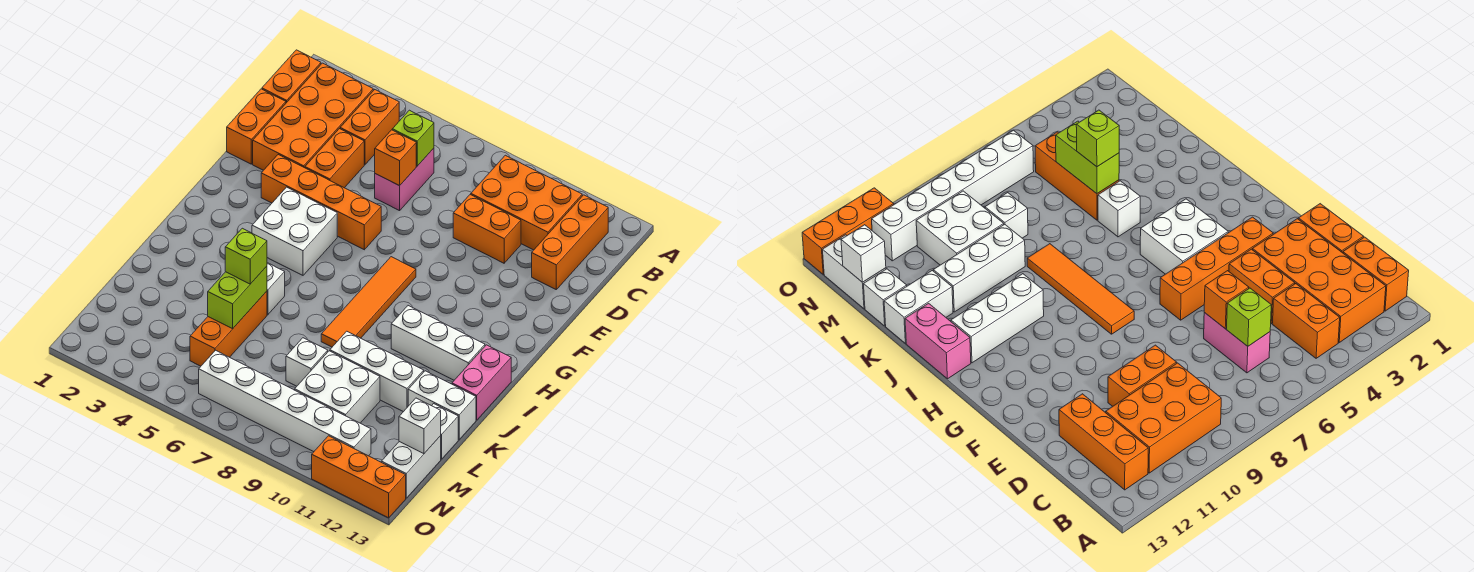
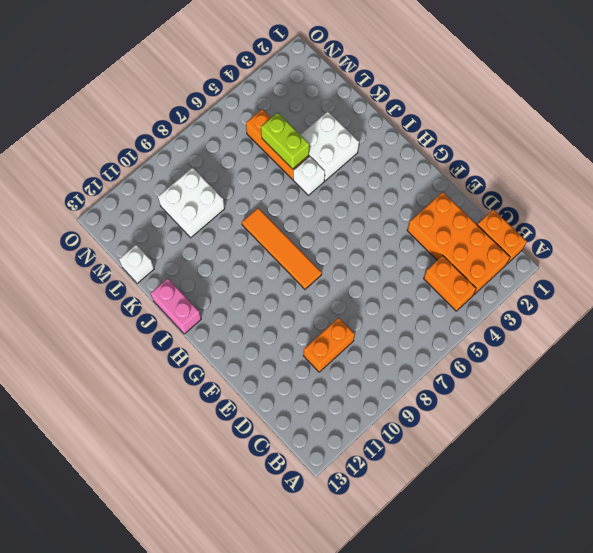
white brick J3:K4 level 1 -> white brick G4:H5 level 1
none -> orange brick B9:C11 level 1
none -> orange brick B12:D12 level 1
none -> pink brick C6:D6 level 1

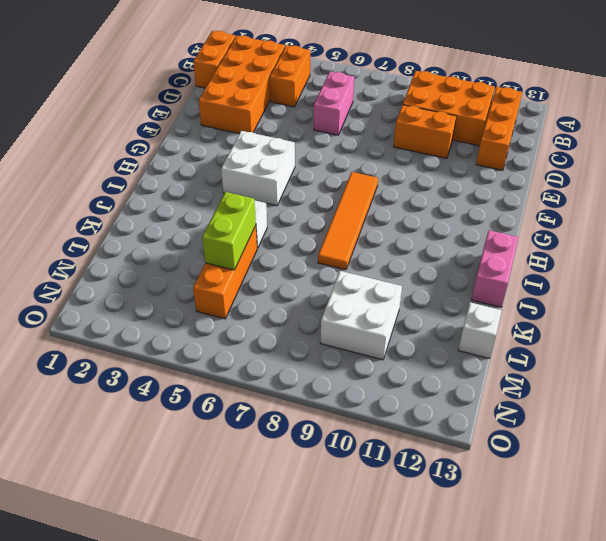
none -> orange brick D1:E1 level 1
none -> orange brick D4:E4 level 1
none -> orange brick F3:F6 level 1

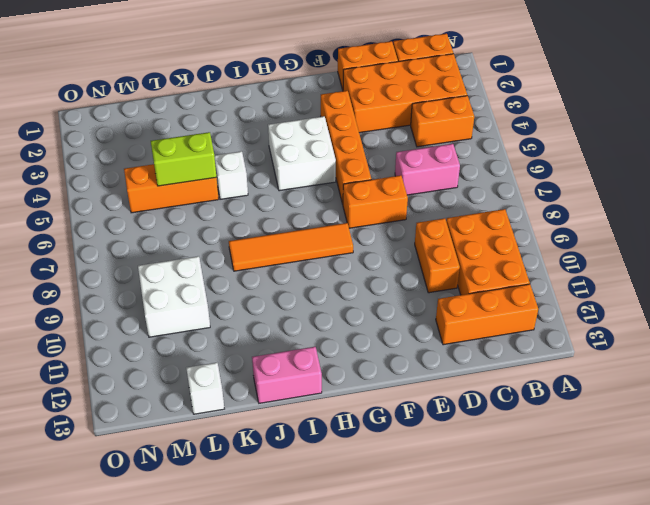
orange brick E7:F7 level 1 -> orange brick D4:E4 level 1
none -> white brick I10:I12 level 1
none -> white brick K9:K11 level 1
none -> white brick K12:K13 level 1

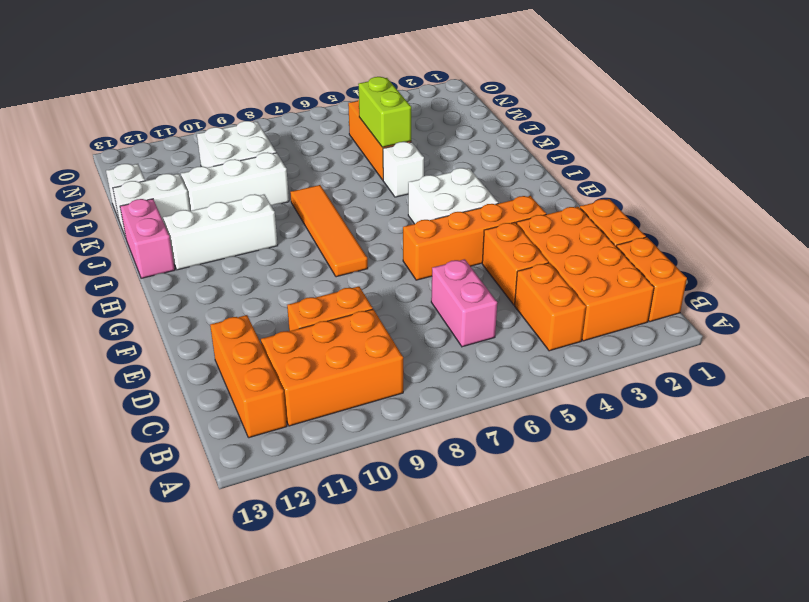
none -> white brick L8 level 1
none -> white brick M13:N13 level 1
none -> white brick N6:N11 level 1

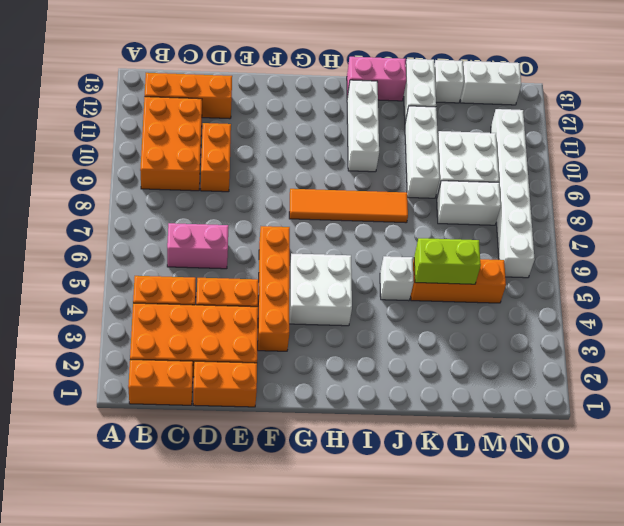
white brick L8:M8 level 1 -> white brick L8 level 1
none -> orange brick O11:O13 level 1
none -> lime brick C6 level 2
none -> orange brick D6 level 2

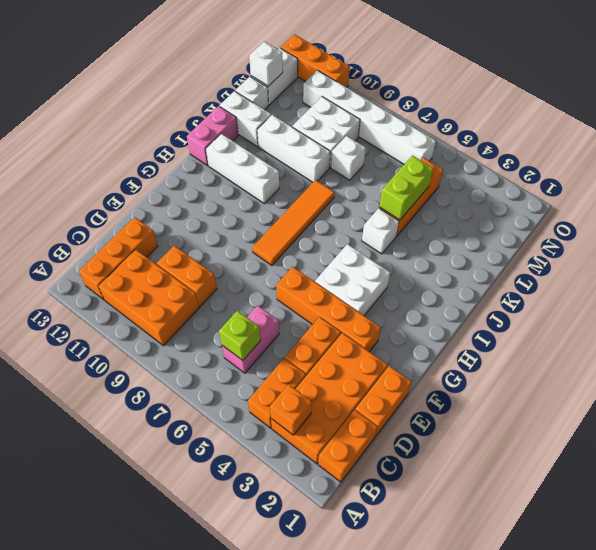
orange brick B3 level 2 -> orange brick D6 level 2
none -> lime brick K5 level 3

